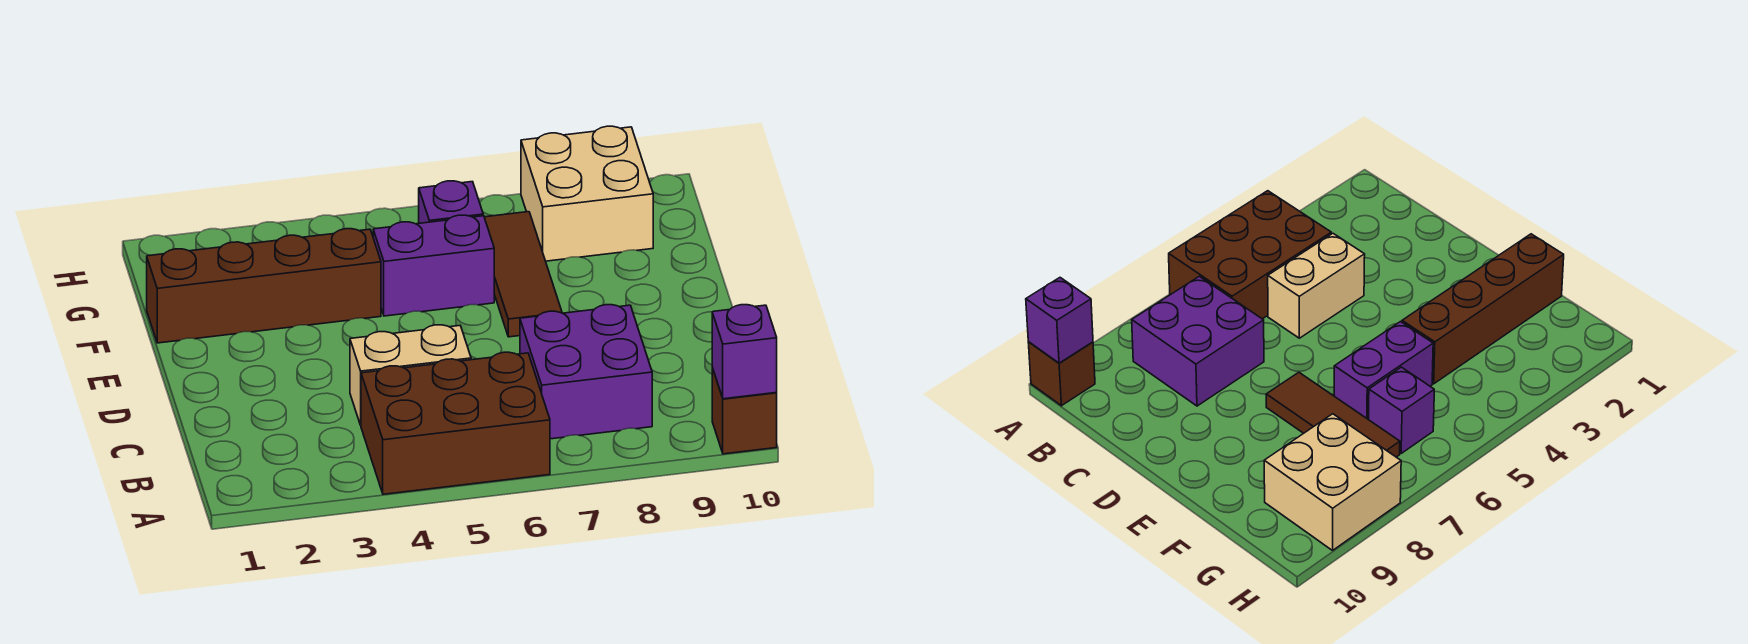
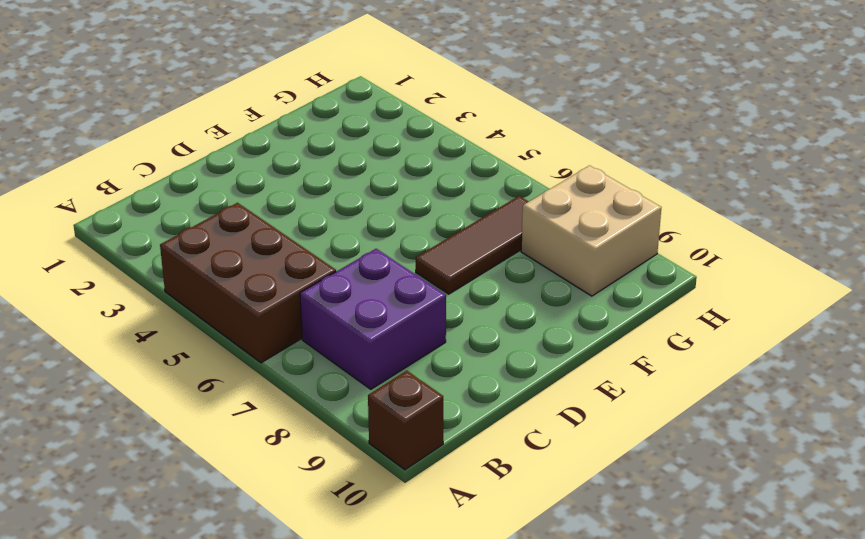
none -> tan brick C4:C5 level 1
none -> brown brick F1:F4 level 1

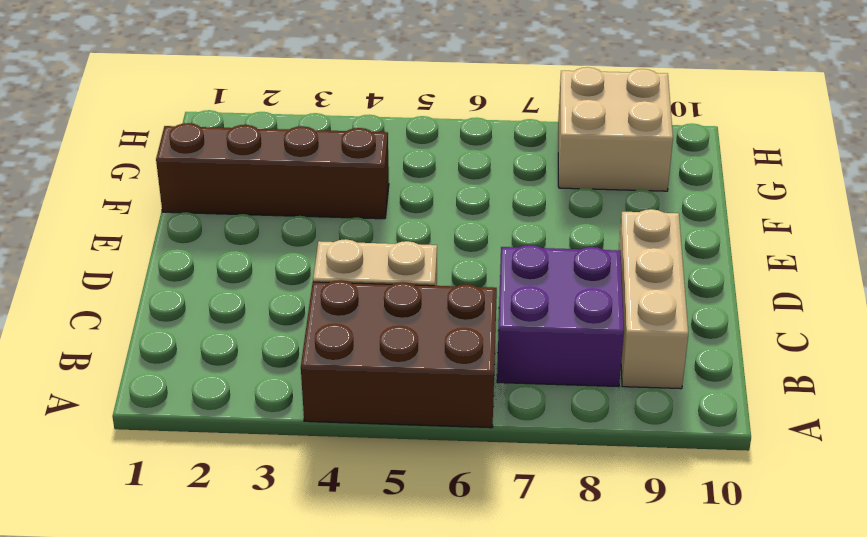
tan brick B9:D9 level 1 -> none
none -> brown brick A10 level 1
none -> brown tile E7:G7 level 1

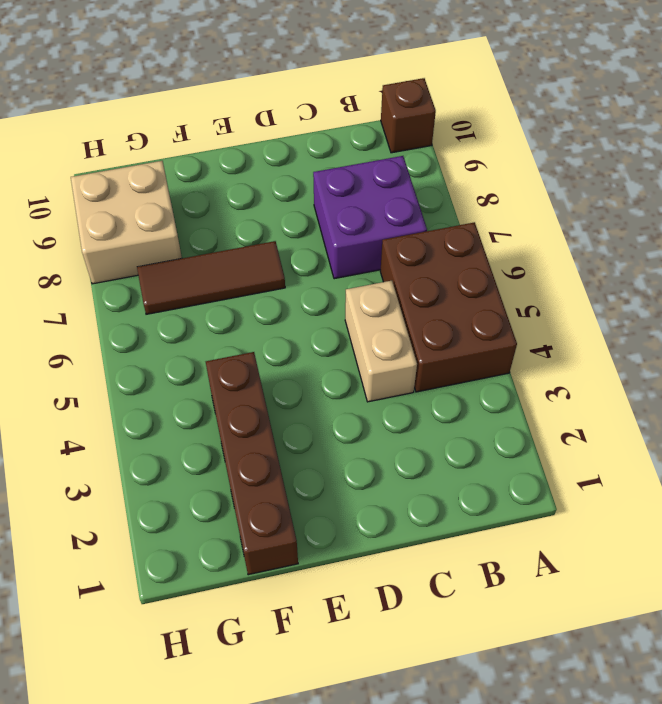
none -> purple brick F5:F6 level 1
none -> purple brick G6 level 1

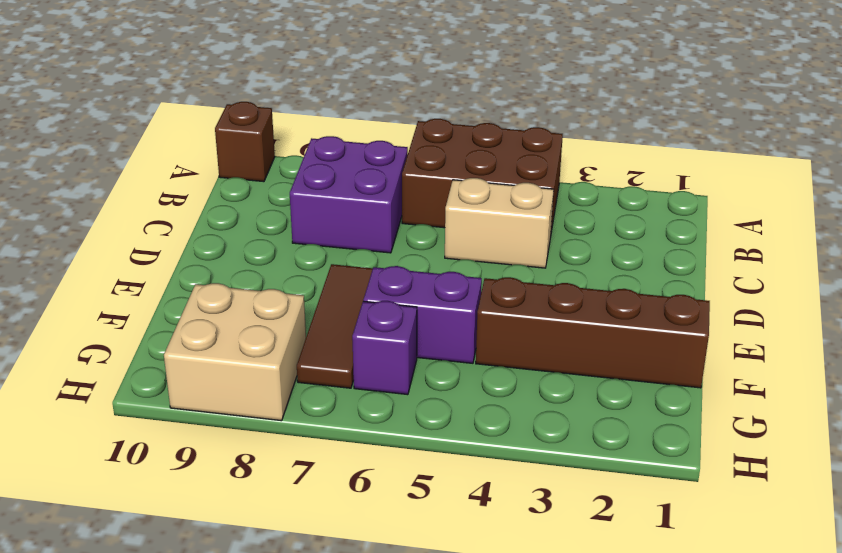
none -> purple brick A10 level 2

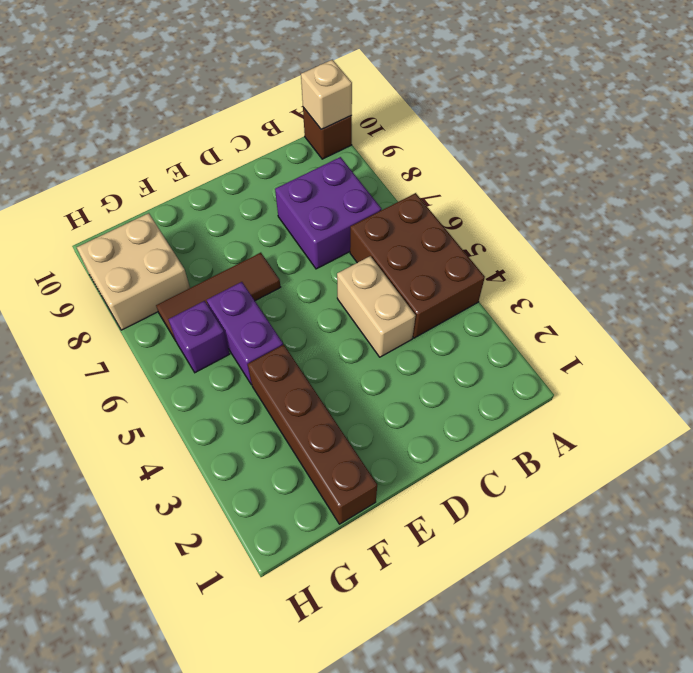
tan brick A10 level 2 -> purple brick A10 level 2

